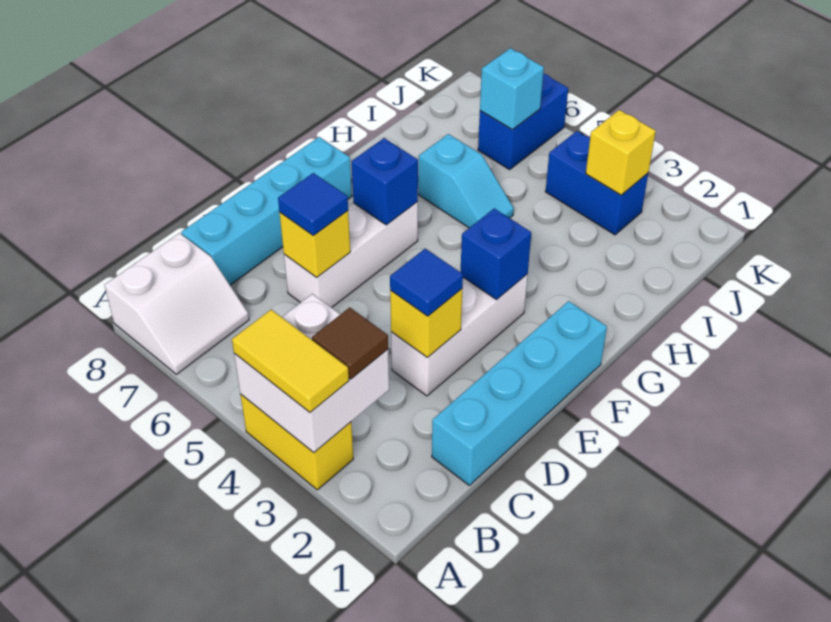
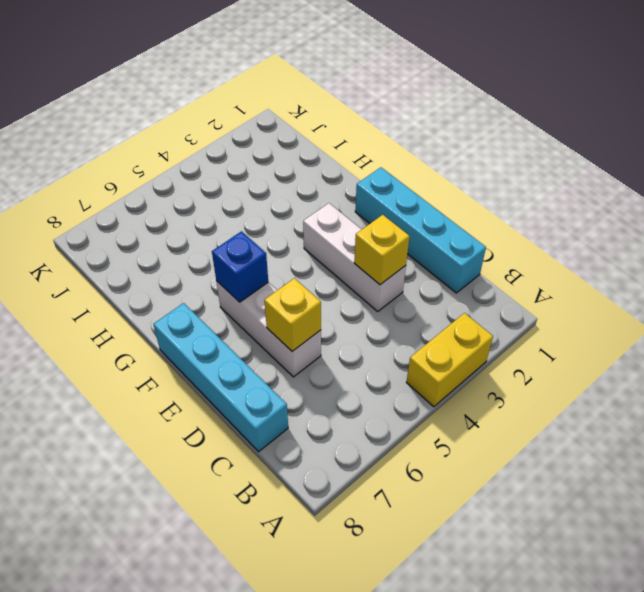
none -> white slope A7:B8 level 1 top 8
none -> cyan slope H5:H6 level 1 top 6
none -> blue brick J3:J4 level 1

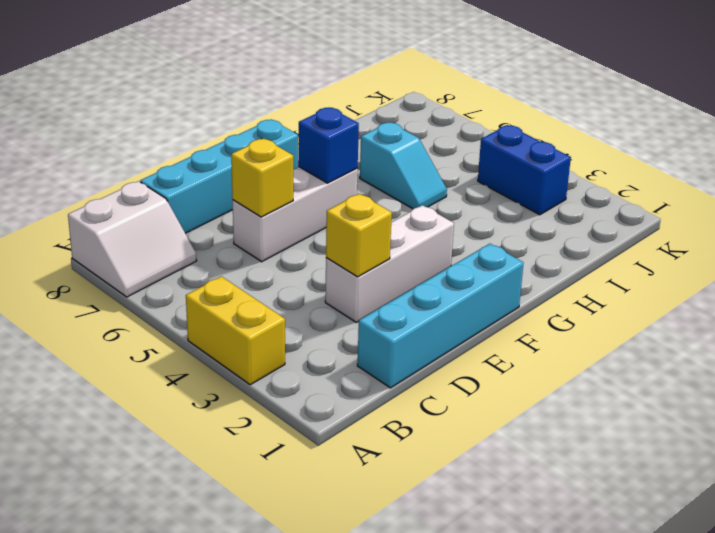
none -> blue brick J6:K6 level 1
none -> white brick A3:B4 level 2
none -> blue brick F3 level 2

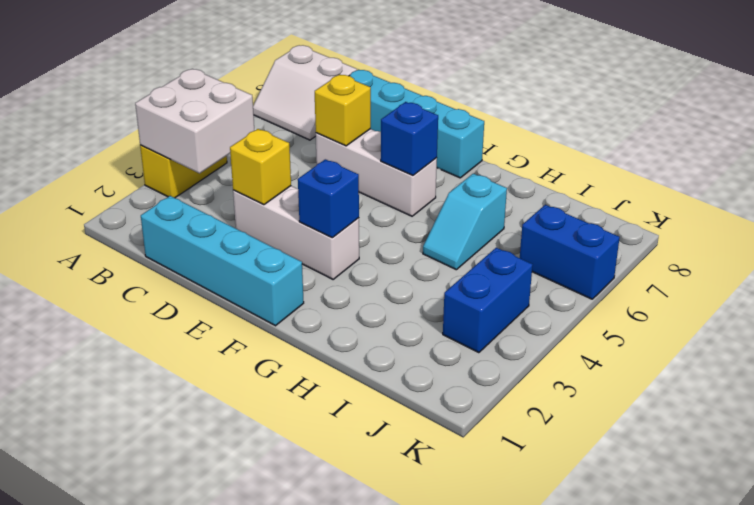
none -> yellow brick J3 level 2
none -> cyan brick J6 level 2
none -> yellow tile A3:A4 level 3

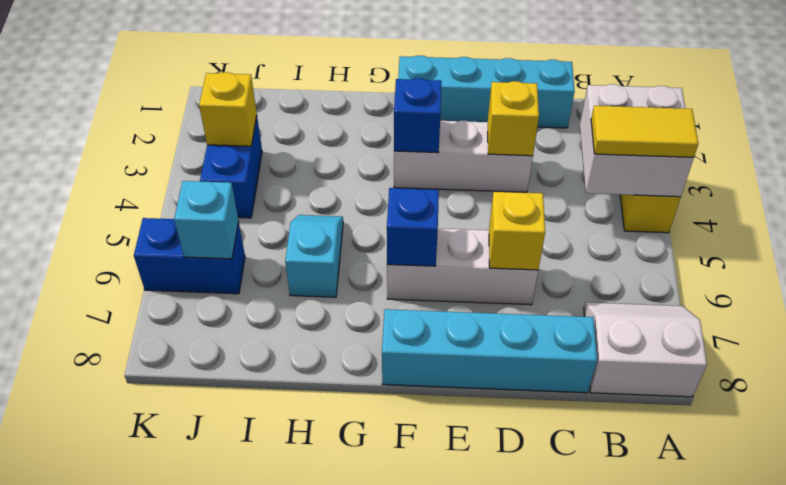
yellow tile A4:B4 level 3 -> yellow tile A3:A4 level 3
none -> brown tile B3 level 3
none -> blue tile D3 level 3
none -> blue tile D6 level 3

